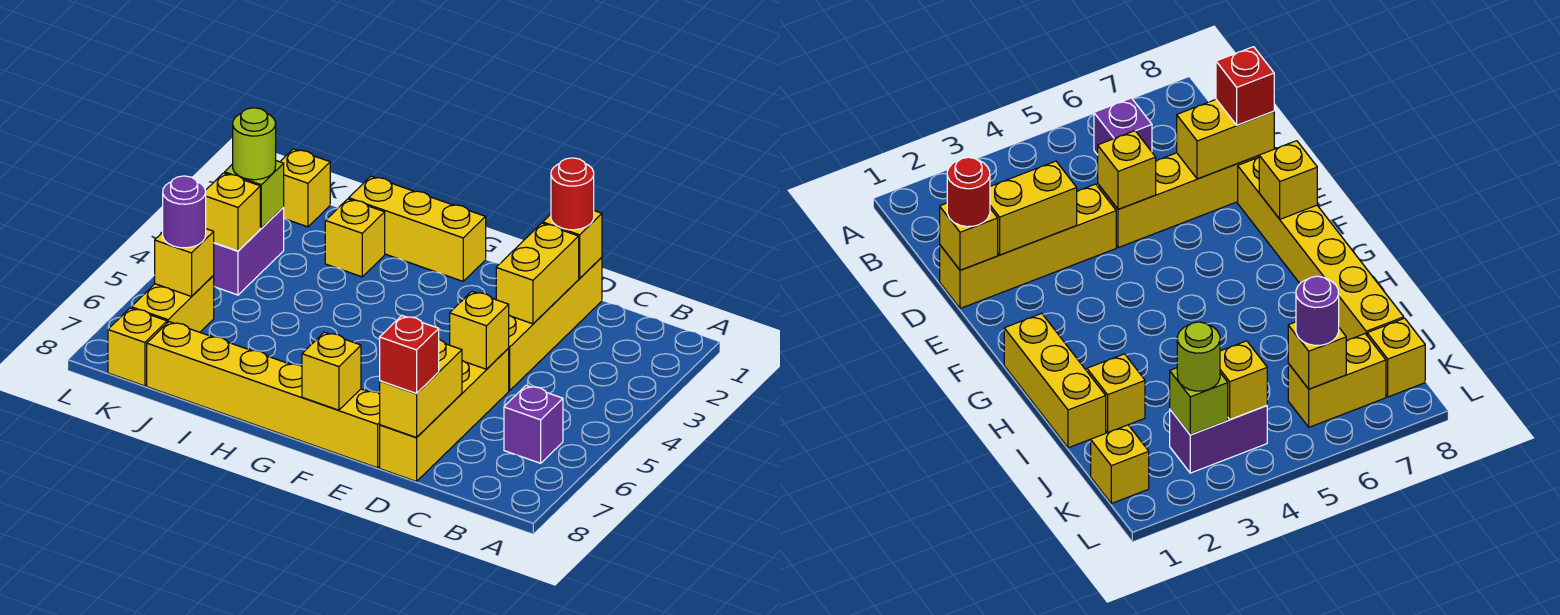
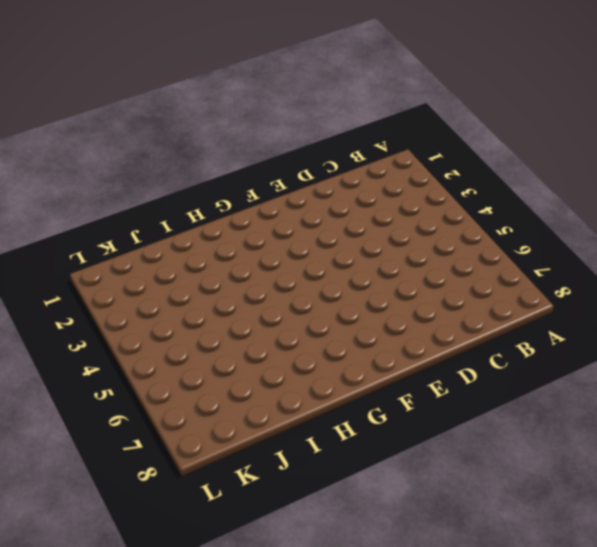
none -> purple brick B6 level 1
none -> yellow brick D1:D4 level 1
none -> yellow brick D5:D8 level 1

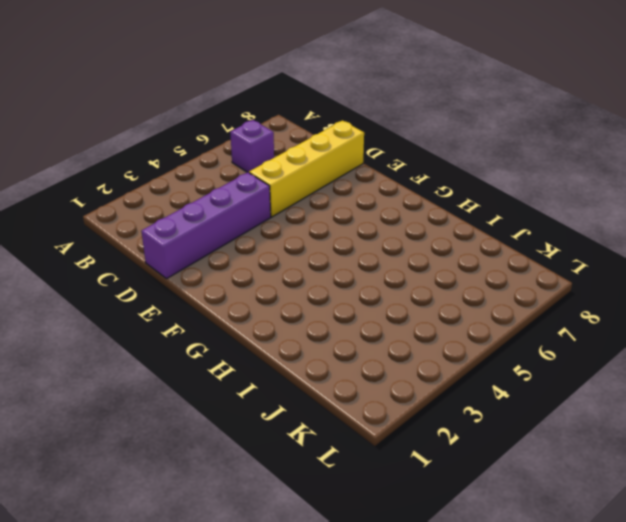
purple brick D1:D4 level 1 -> yellow brick D1:D4 level 1
none -> yellow brick E8:J8 level 1
none -> yellow brick G1:I1 level 1
none -> yellow brick I2 level 1

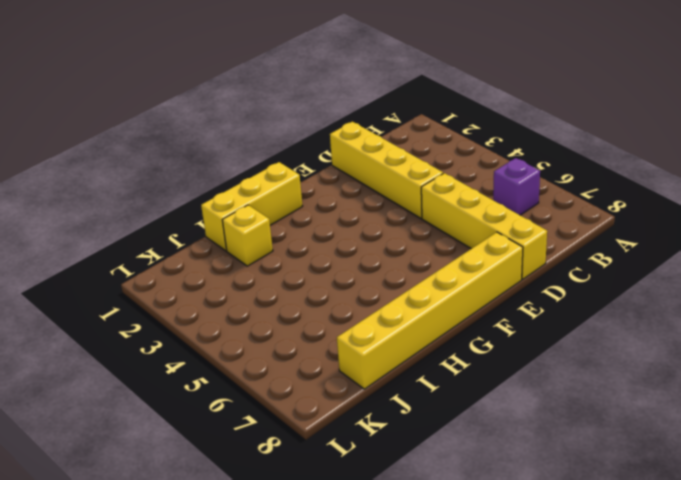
none -> yellow brick K1 level 1
none -> purple brick K3:K4 level 1
none -> yellow brick K6:K7 level 1

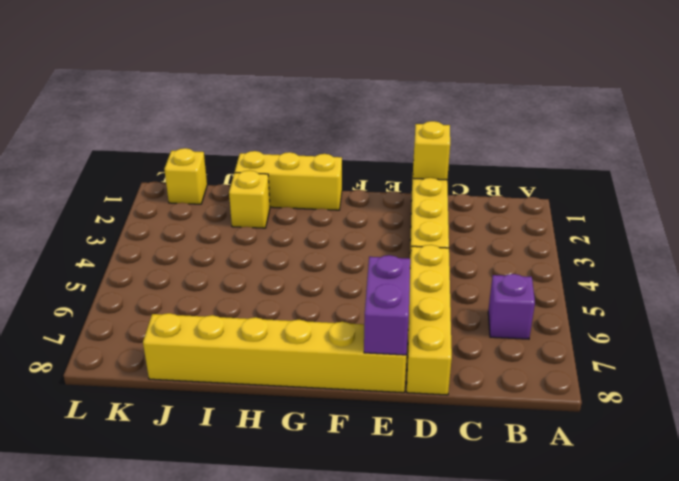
purple brick E7:E8 level 2 -> purple brick K3:K4 level 1
none -> yellow brick K6:K7 level 1
none -> yellow brick K8 level 1
none -> yellow brick D2:D3 level 2

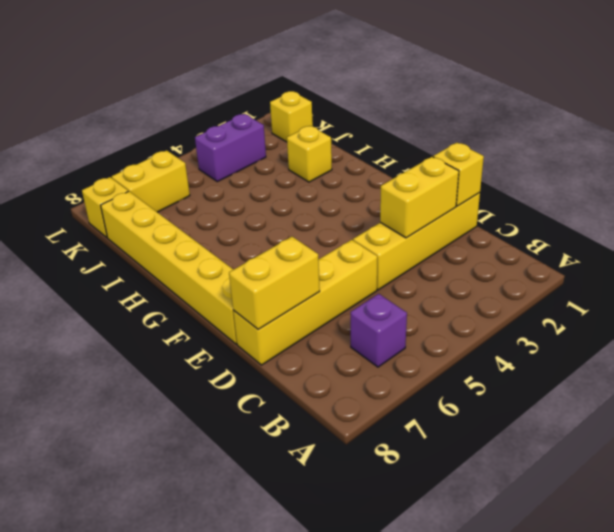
none -> yellow brick G1:I1 level 1
none -> yellow brick D5 level 2
none -> yellow brick F8 level 2

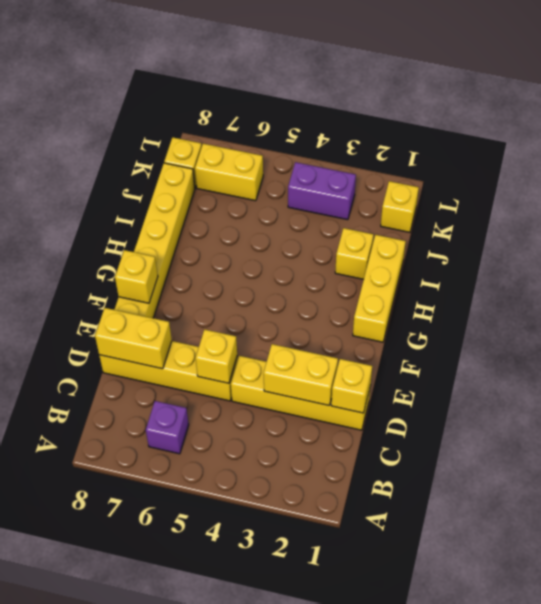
none -> lime brick K3 level 2
none -> yellow brick K4 level 2
none -> yellow brick K6 level 2

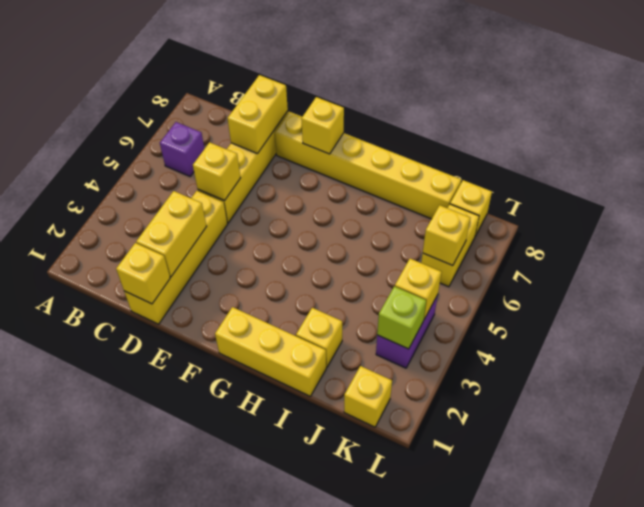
none -> red round brick D1 level 3
none -> red brick D8 level 3
none -> lime round brick K3 level 3

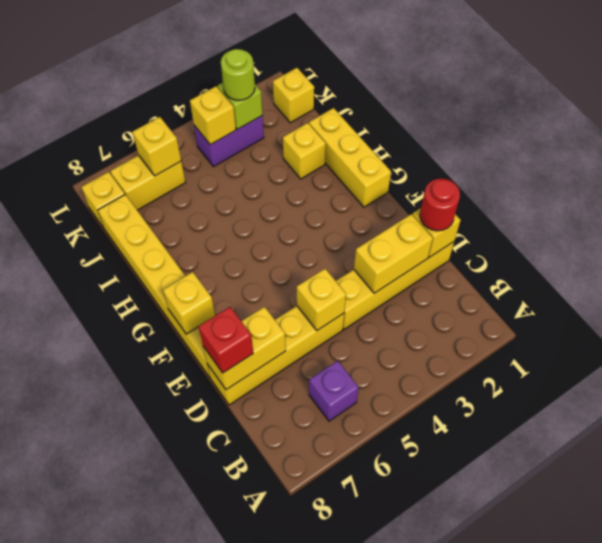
none -> purple round brick K6 level 3

